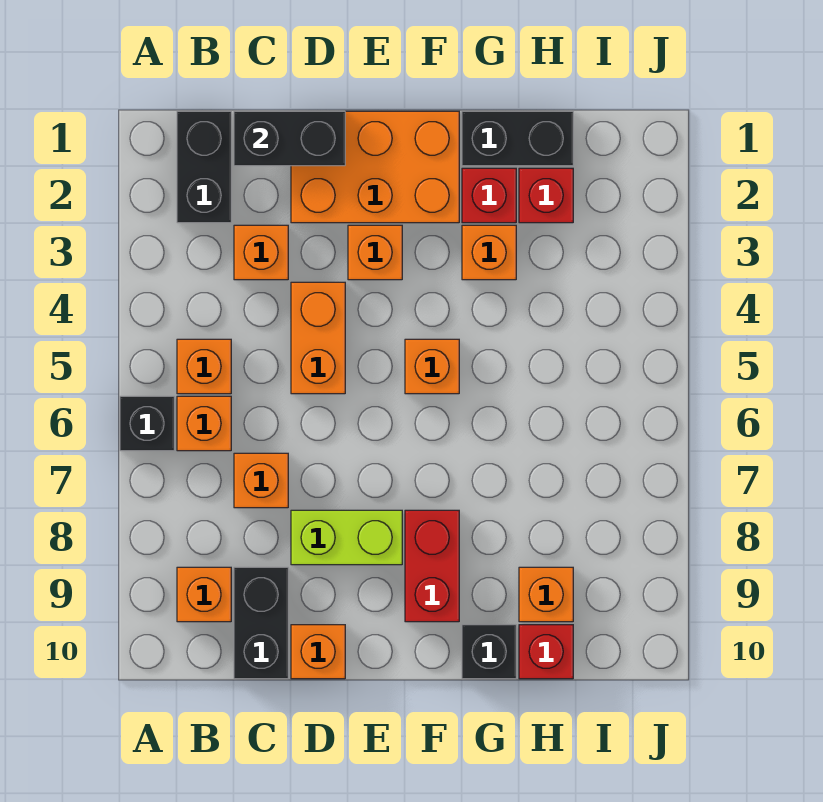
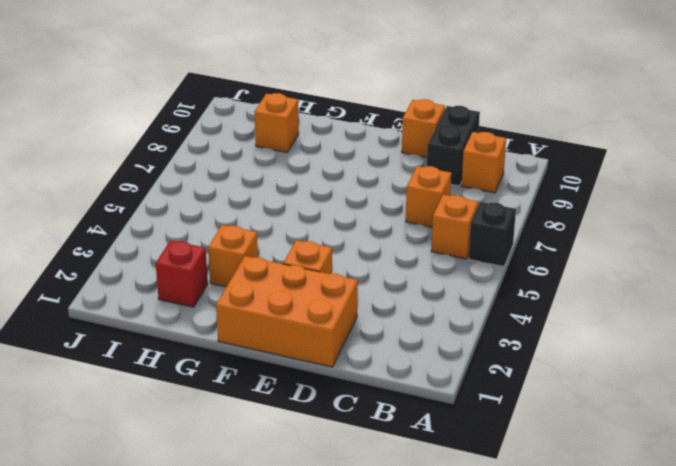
none -> black brick B1:B2 level 1
none -> orange brick B5 level 1
none -> orange brick C3 level 1

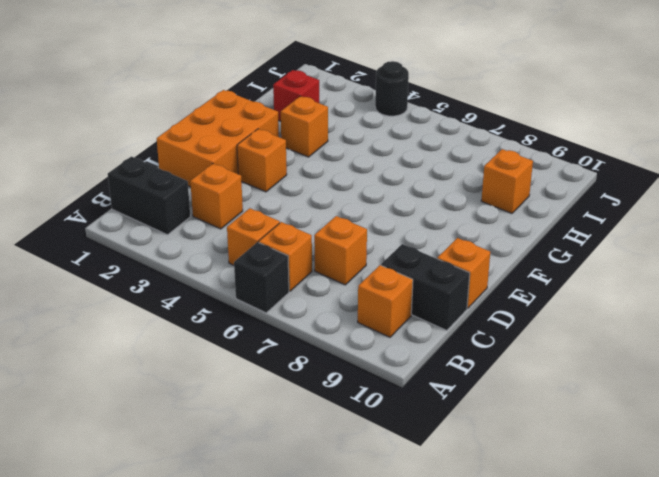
black round brick J4 level 1 -> none
none -> orange brick D4:D5 level 1
none -> lime brick D8:E8 level 1
none -> orange brick F5 level 1

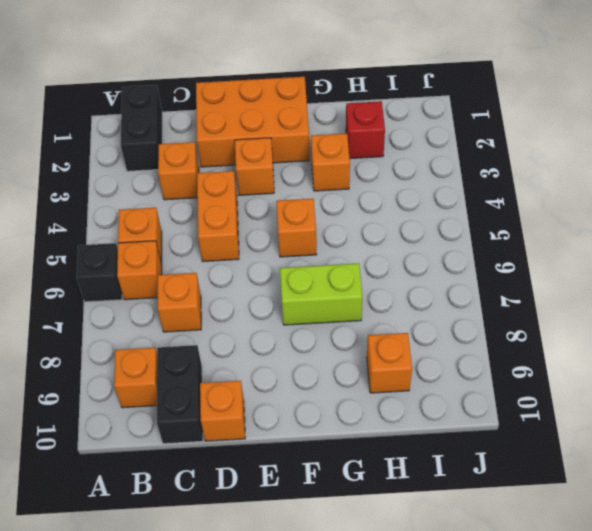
lime brick F7:G7 level 1 -> lime brick D8:E8 level 1
none -> red brick F8:F9 level 1
none -> black brick G1:H1 level 1
none -> red brick G2 level 1

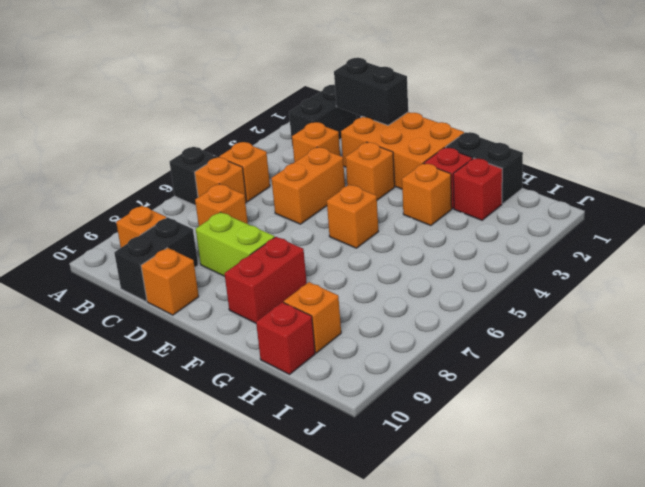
none -> black brick G10 level 1

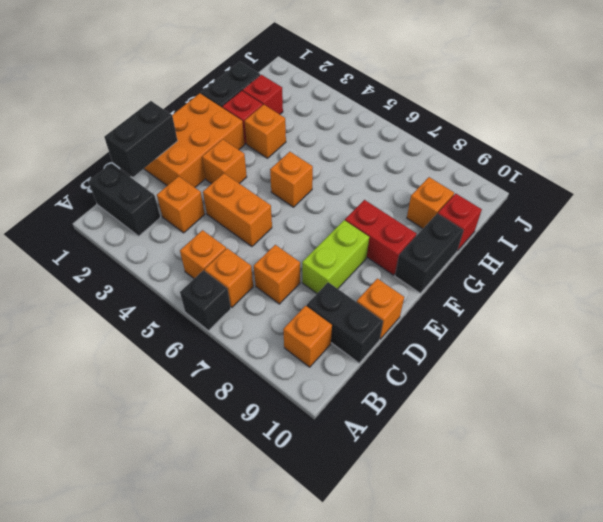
black brick F10:G10 level 1 -> black brick G10 level 1

